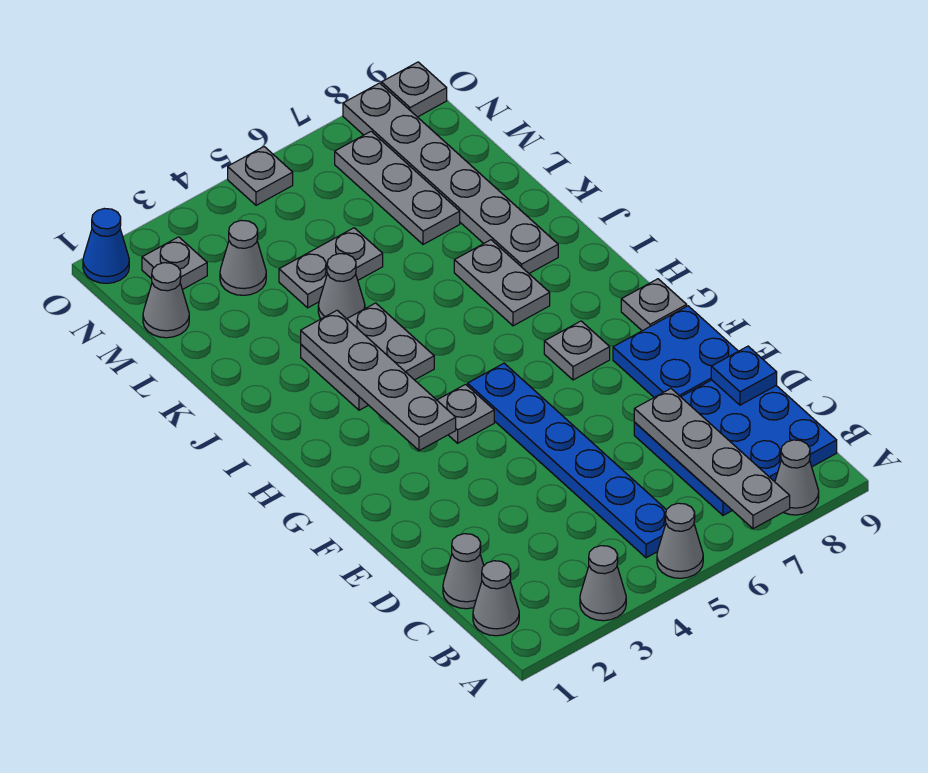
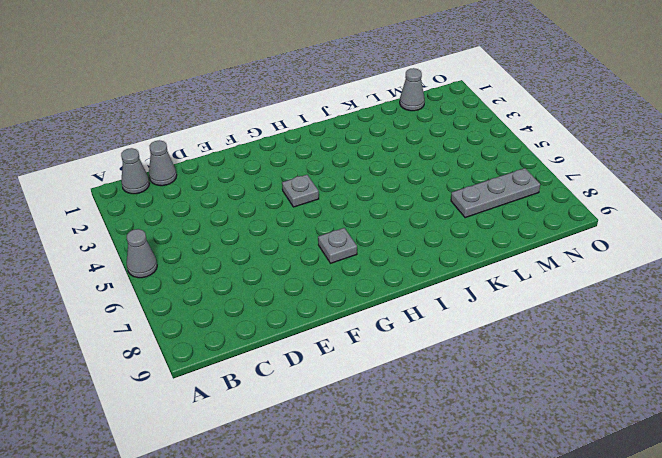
none -> grey cone A3 level 1
none -> grey cone A8 level 1
none -> blue plate B5:G5 level 1

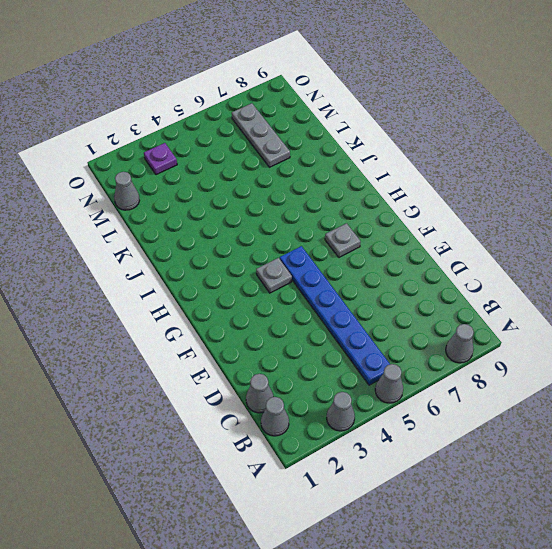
purple plate N3 level 1 -> none
none -> blue plate B7:D9 level 1
none -> blue plate E8:F9 level 1
none -> grey plate G9 level 1

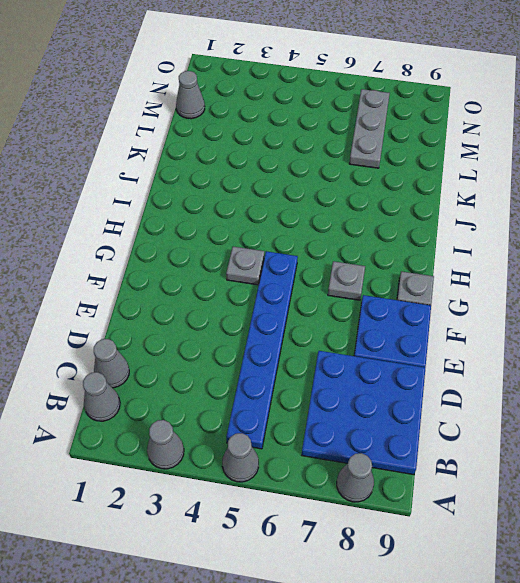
none -> grey plate I3:J4 level 1
none -> grey plate I7:J7 level 1
none -> grey plate J8:O8 level 1

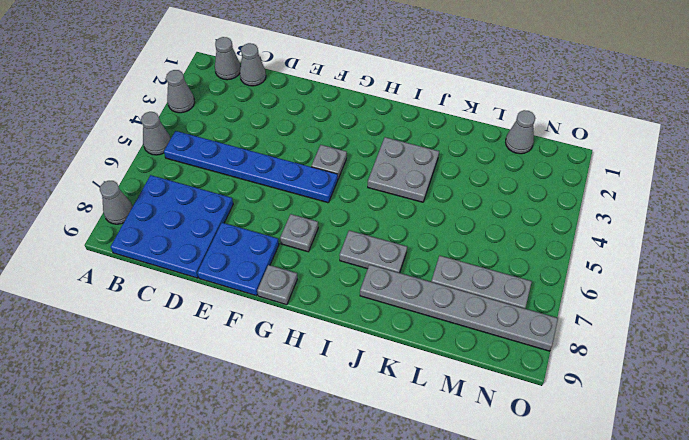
none -> grey cone K4 level 1
none -> grey plate L4:L5 level 1
none -> grey cone M3 level 1

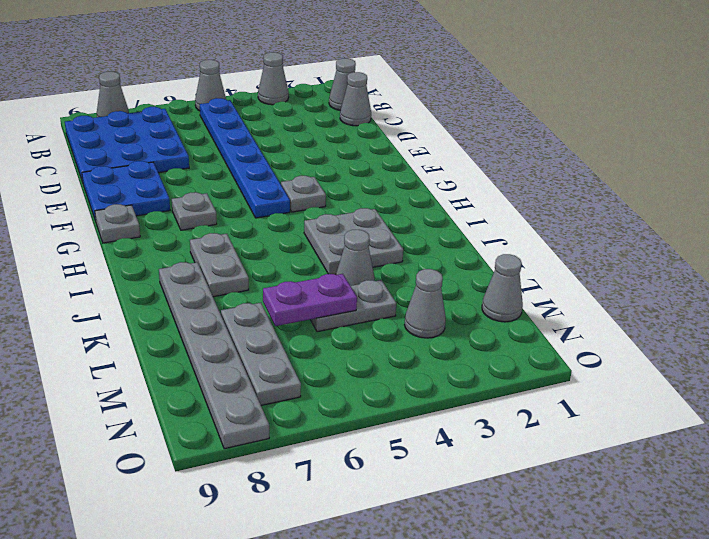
purple plate L5:L6 level 2 -> none
none -> grey plate N2 level 1
none -> blue cone O1 level 1
none -> grey plate O5 level 1

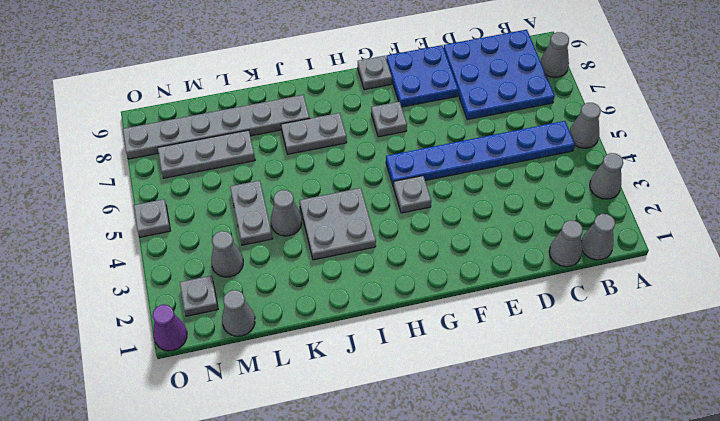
purple cone O1 level 1 -> blue cone O1 level 1
none -> grey plate O9 level 1
none -> grey plate A7:D7 level 2
none -> blue plate D9 level 2

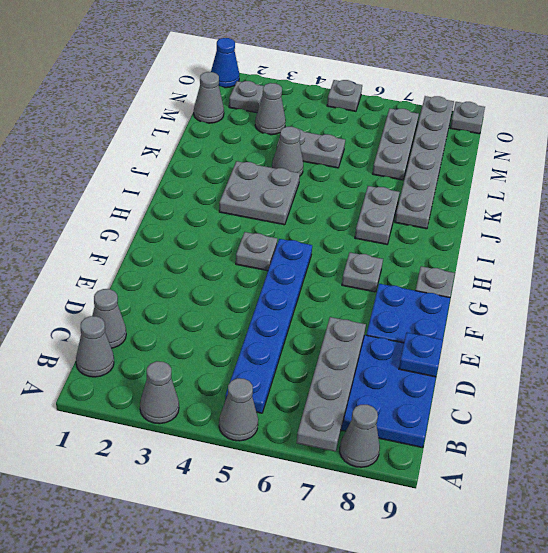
none -> grey plate G3:J3 level 2

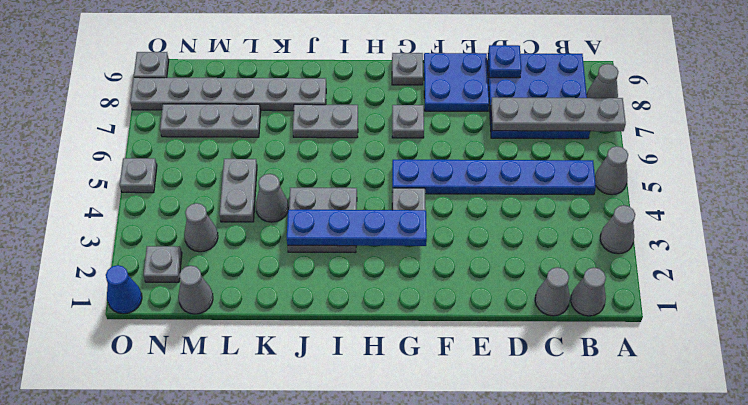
blue plate G3:J3 level 2 -> grey plate G3:J3 level 2

